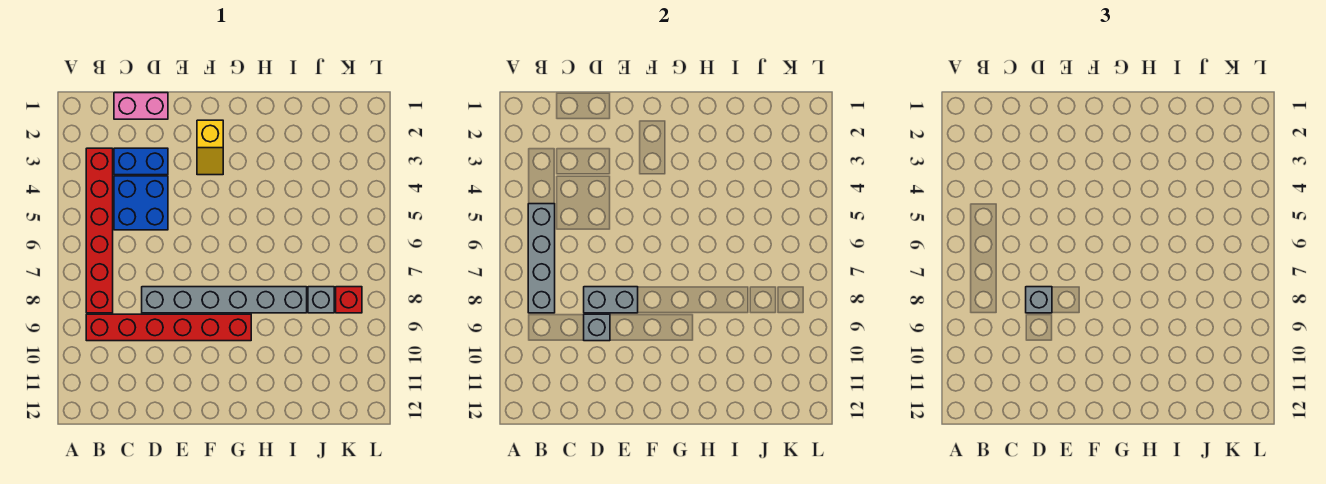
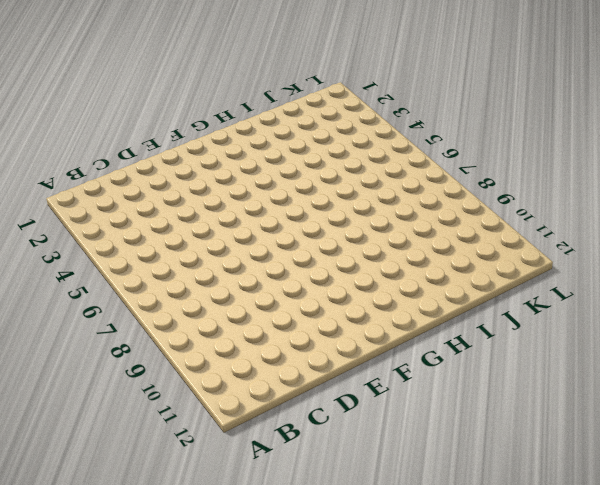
none -> red brick B3:B8 level 1
none -> red brick B9:G9 level 1
none -> pink brick C1:D1 level 1

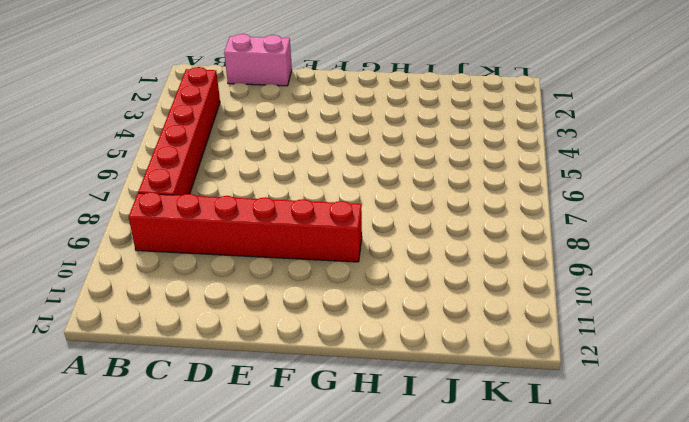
none -> blue brick C3:D3 level 1
none -> blue brick C4:D5 level 1
none -> grey brick D8:I8 level 1

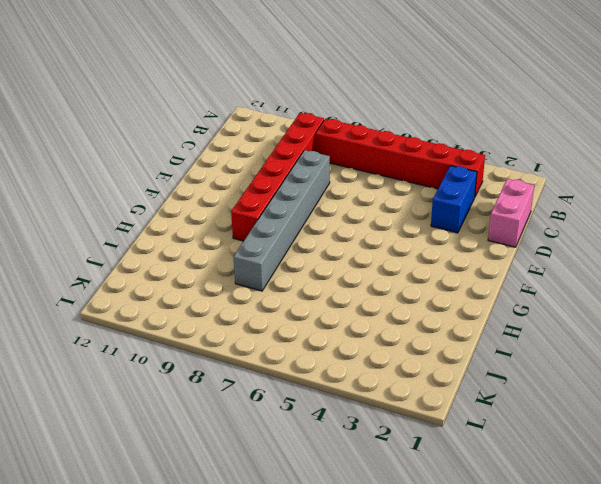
none -> blue brick C4:D5 level 1
none -> yellow slope F2:F3 level 1 top 2
none -> grey brick J8 level 1

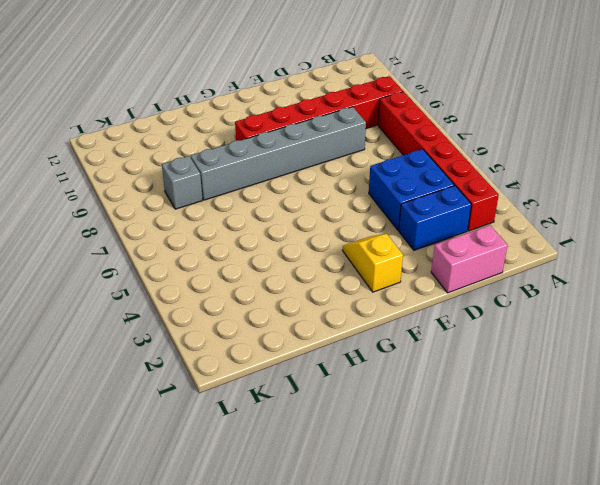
none -> red brick K8 level 1
none -> grey brick B5:B8 level 2
none -> grey brick D8:E8 level 2

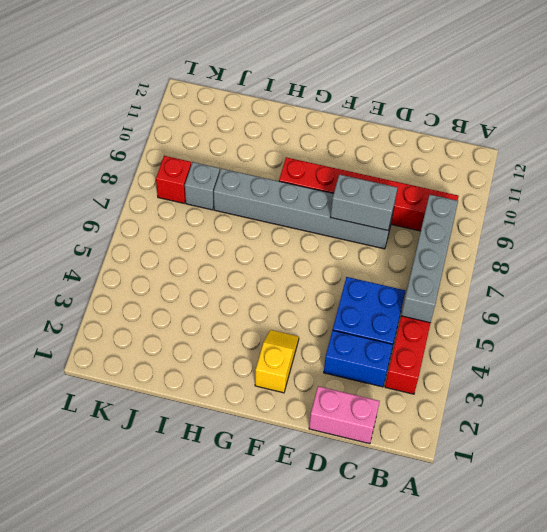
none -> grey brick D9 level 2
none -> grey brick D8 level 3

